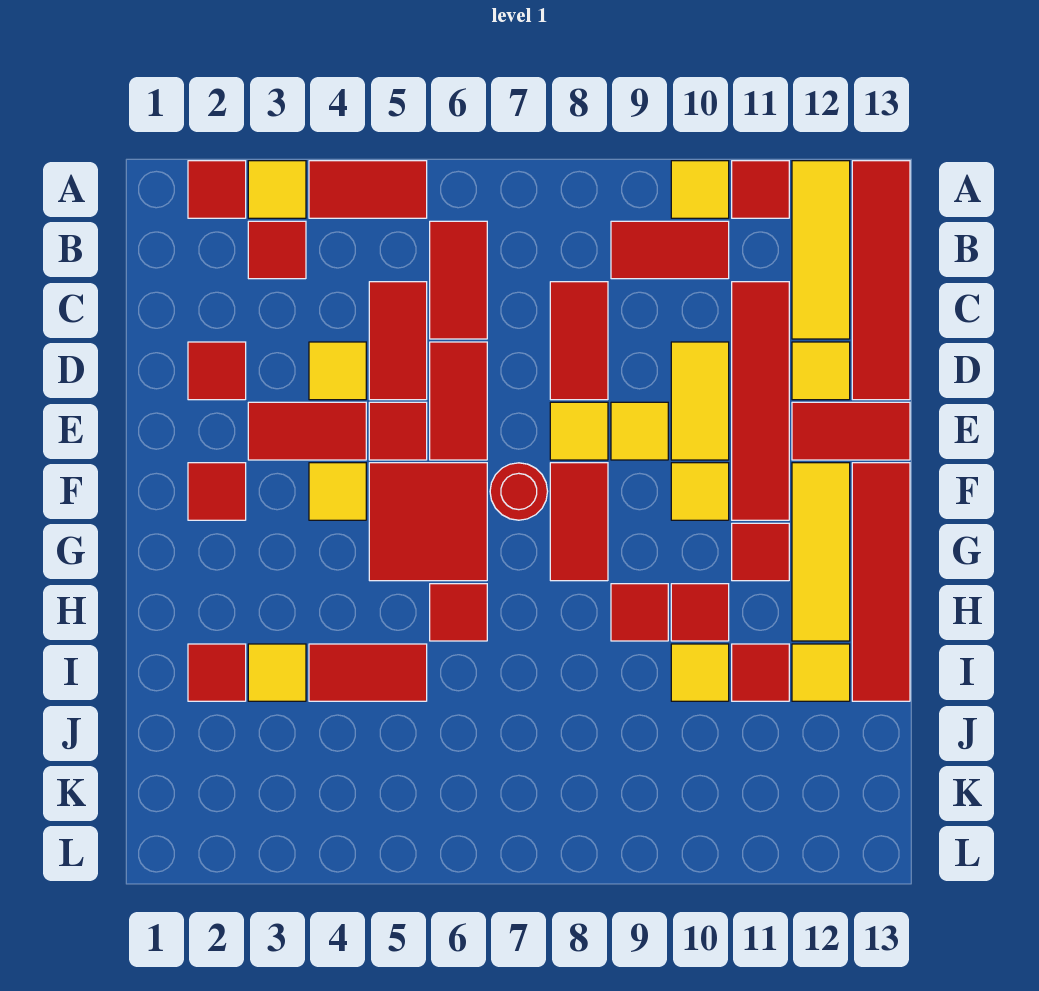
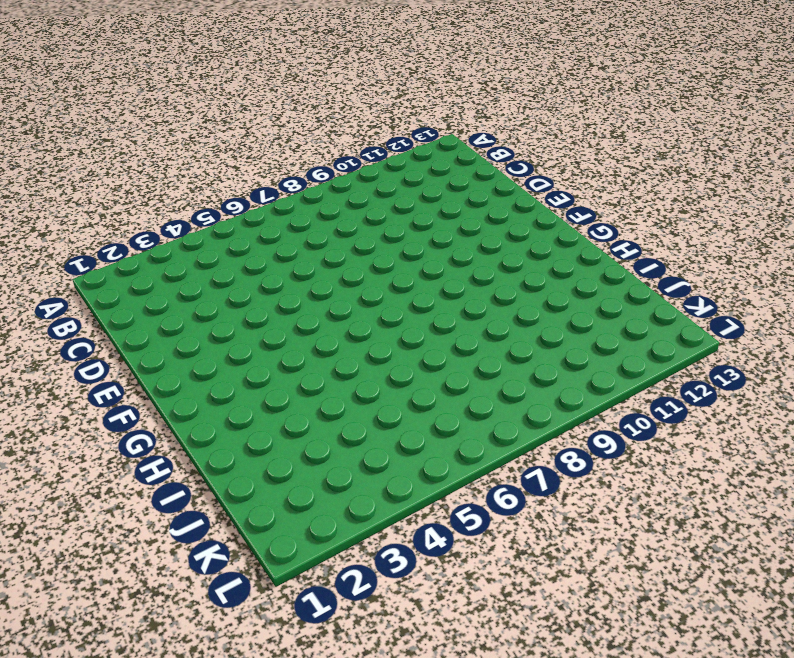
none -> red tile A2 level 1
none -> yellow tile A3 level 1
none -> red tile A4:A5 level 1
none -> yellow tile A10 level 1

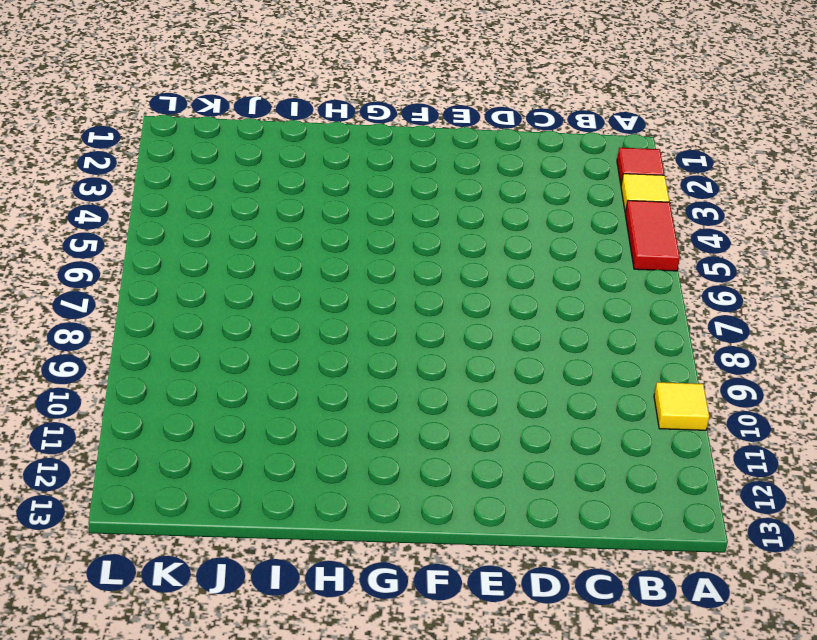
none -> red tile A11 level 1
none -> yellow tile A12:C12 level 1
none -> red tile A13:D13 level 1
none -> red tile B3 level 1

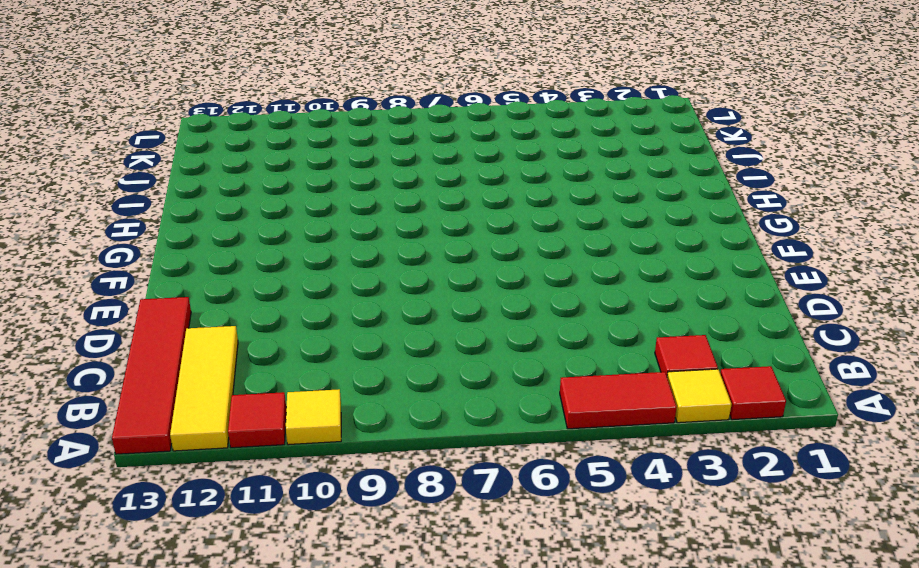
none -> red tile B6:C6 level 1
none -> red tile B9:B10 level 1
none -> red tile C5:D5 level 1
none -> red tile C8:D8 level 1

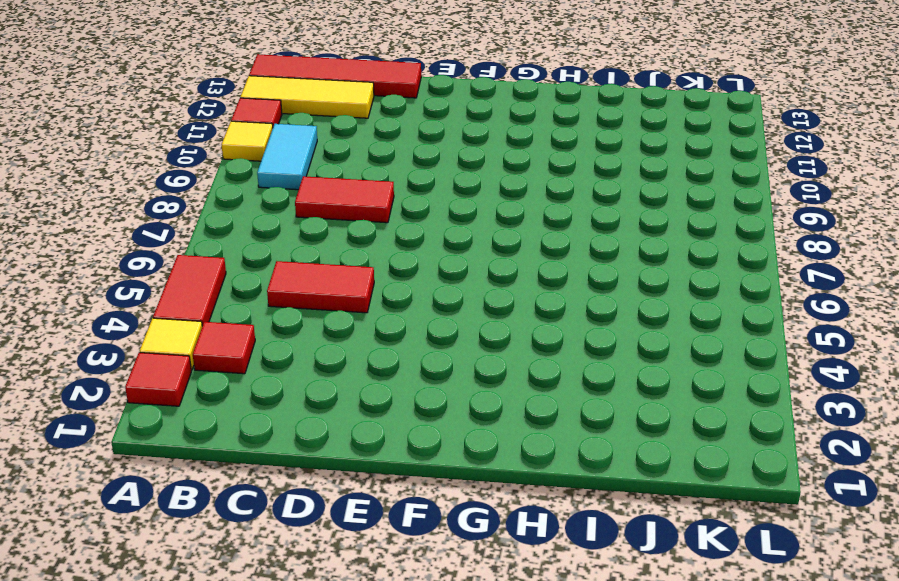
cyan tile B9:B10 level 1 -> red tile B9:B10 level 1
none -> red tile B6:C6 level 1
none -> red tile C11:F11 level 1
none -> red tile D2 level 1
none -> yellow tile D4 level 1

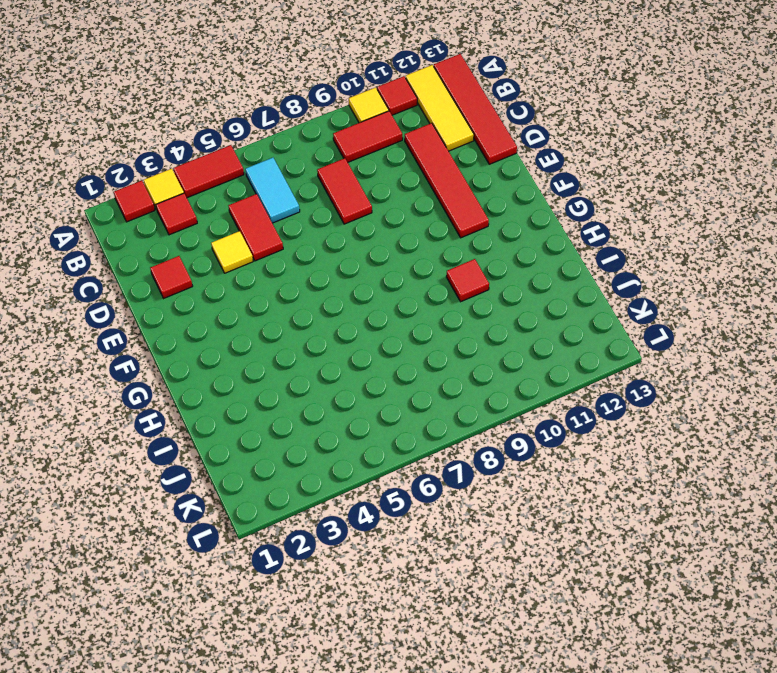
cyan tile B6:C6 level 1 -> red tile B6:C6 level 1
none -> red tile D6:E6 level 1
none -> yellow tile D10:E10 level 1
none -> yellow tile D12 level 1
none -> red tile E3:E4 level 1

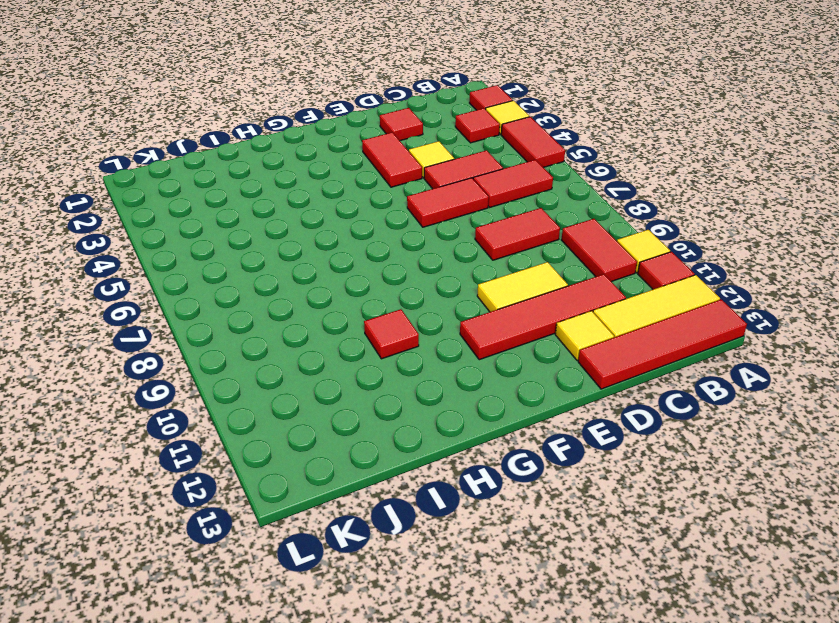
none -> red tile E5 level 1
none -> yellow tile E8 level 1
none -> yellow tile E9 level 1
none -> red tile E12:E13 level 1

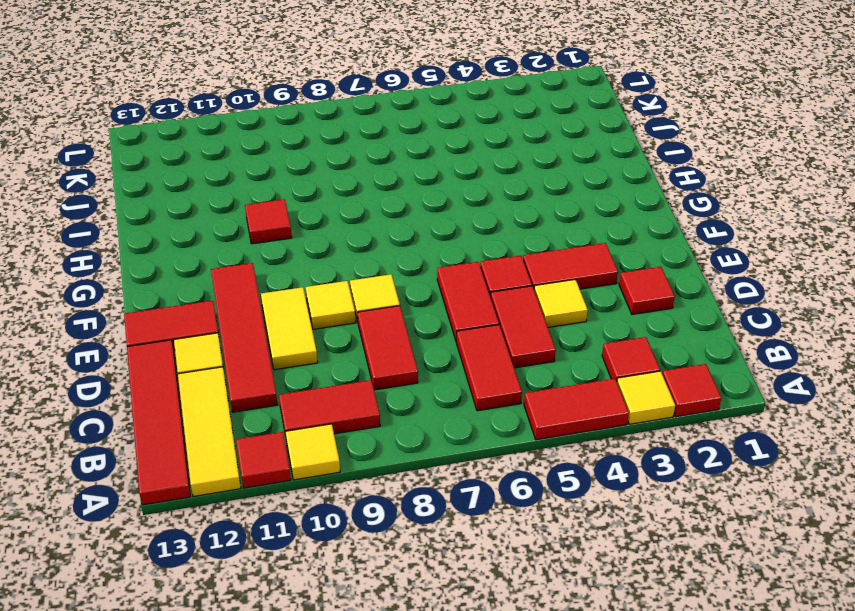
none -> red tile F2 level 1
none -> yellow tile F4 level 1
none -> red tile F5:G6 level 1
none -> red round brick F7 level 1

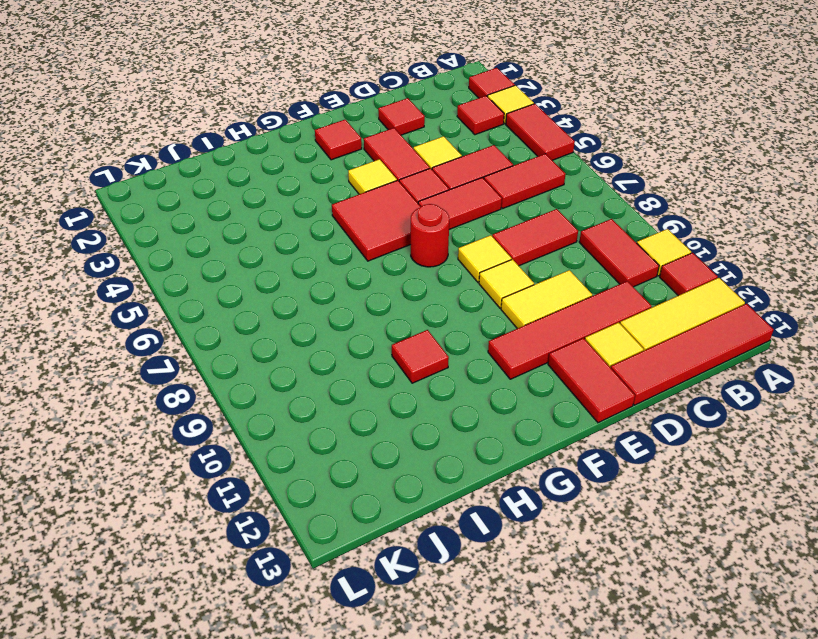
none -> red tile F8:G8 level 1
none -> yellow tile F10 level 1
none -> yellow tile F12:H12 level 1
none -> red tile F13:I13 level 1

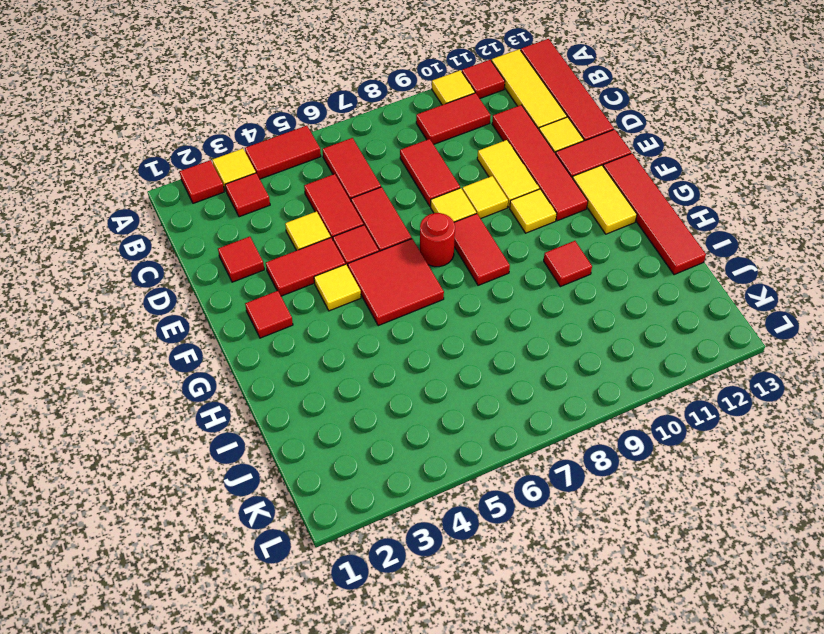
yellow tile F12:G12 level 1 -> yellow tile F12:H12 level 1
none -> red tile G11 level 1
none -> red tile H6 level 1
none -> red tile H9 level 1
none -> red tile I2 level 1

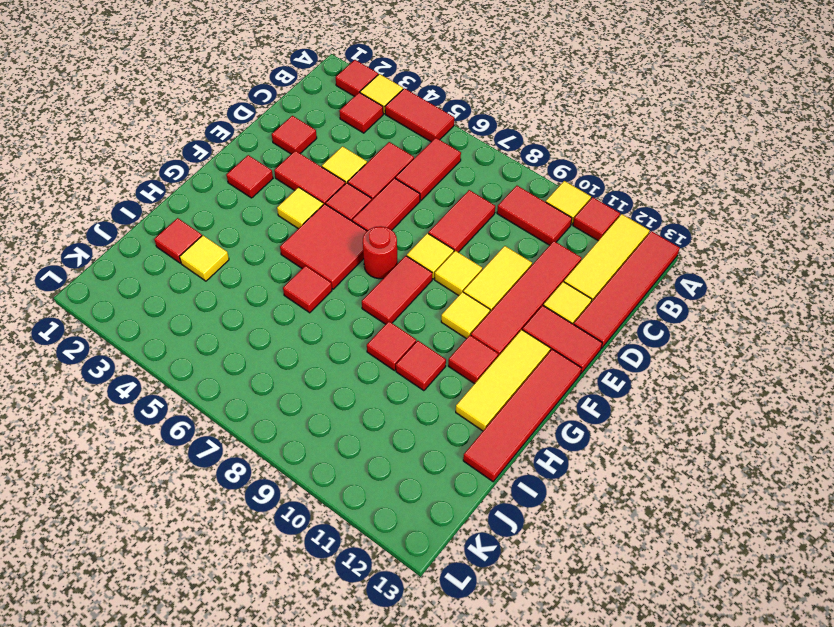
none -> red tile I4:I5 level 1
none -> yellow tile I10 level 1
none -> red tile I11 level 1
none -> yellow tile I12 level 1

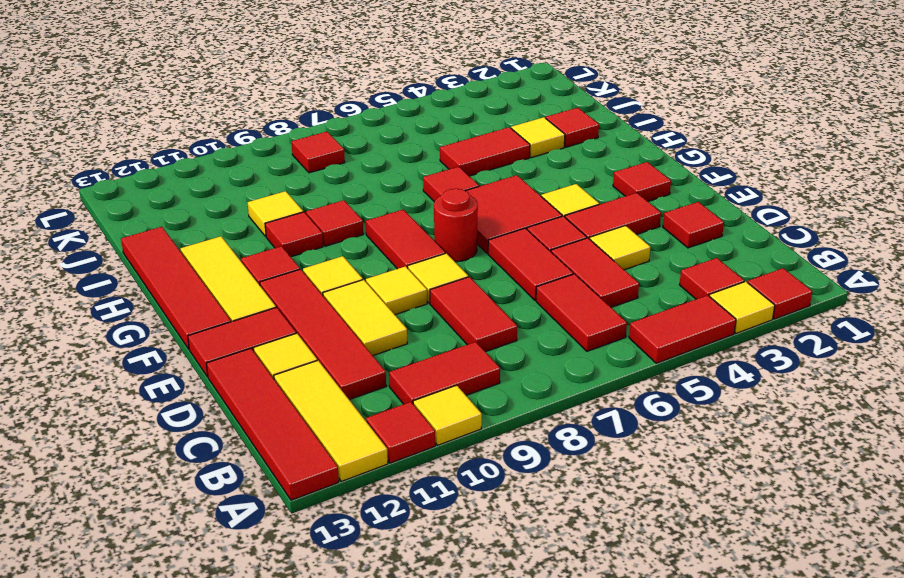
red tile K8 level 1 -> red tile I11 level 1
none -> yellow tile I12 level 1

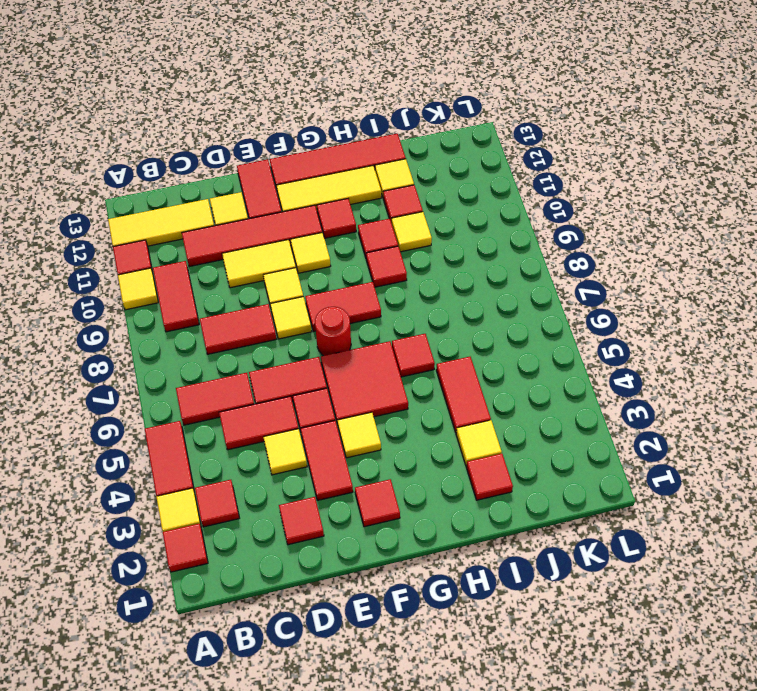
none -> red tile A13:D13 level 1

